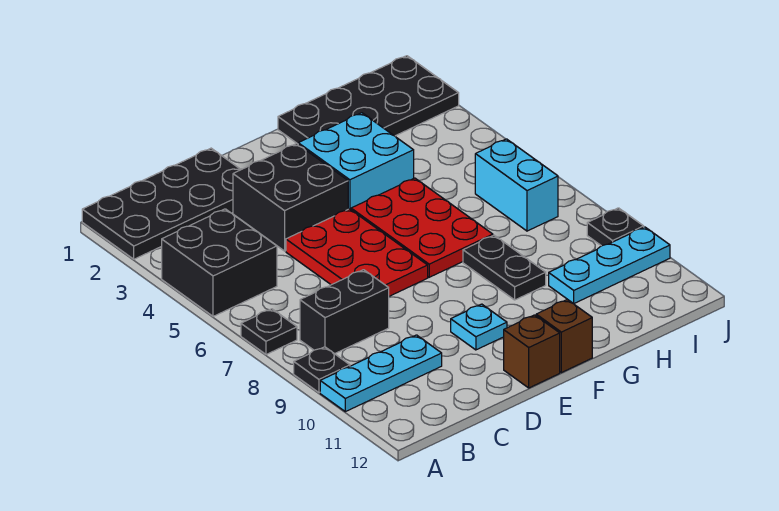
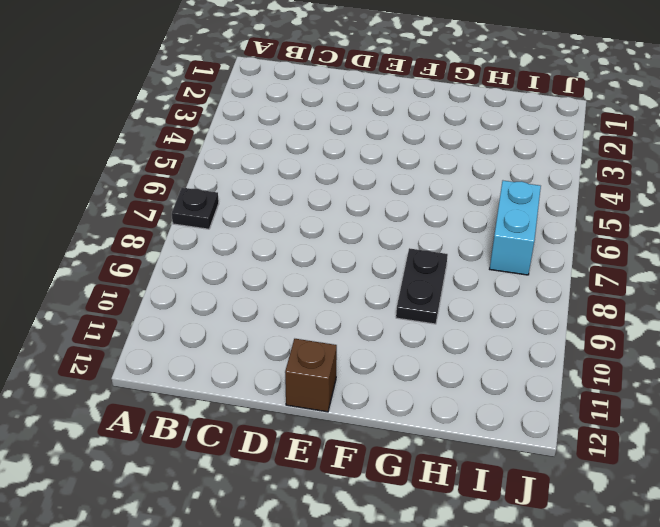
none -> black plate A1:D2 level 1
none -> black brick A4:B5 level 1
none -> black plate A9 level 1

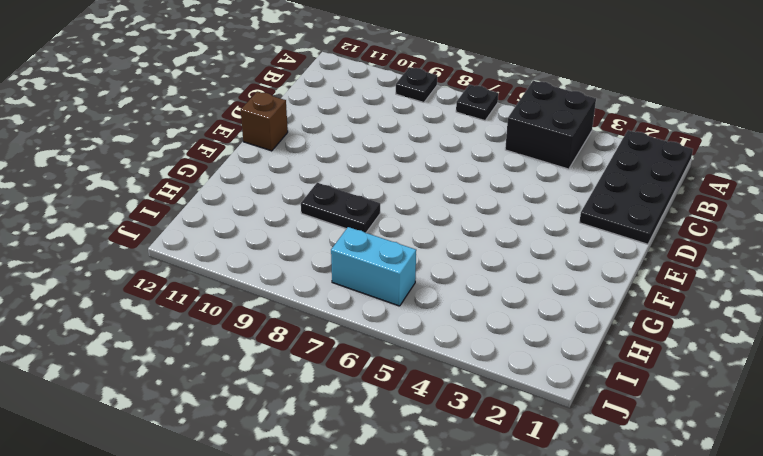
none -> cyan plate A10:C10 level 1
none -> black brick B8:C8 level 1
none -> black brick D3:E4 level 1

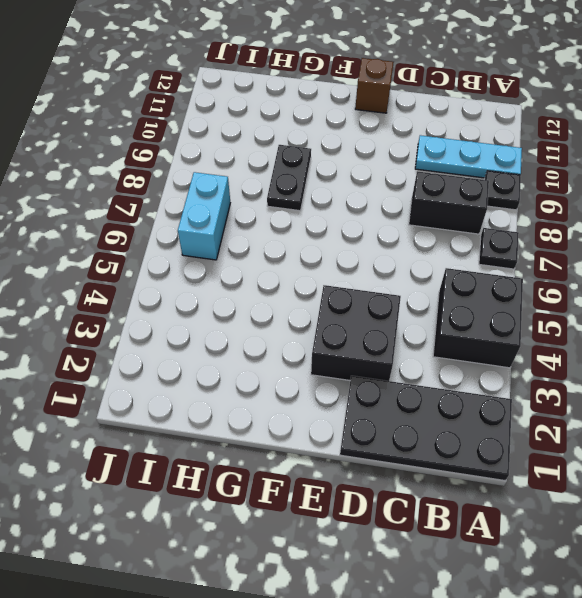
none -> red plate D5:E7 level 1
none -> cyan plate E10 level 1
none -> cyan brick F3:G4 level 1

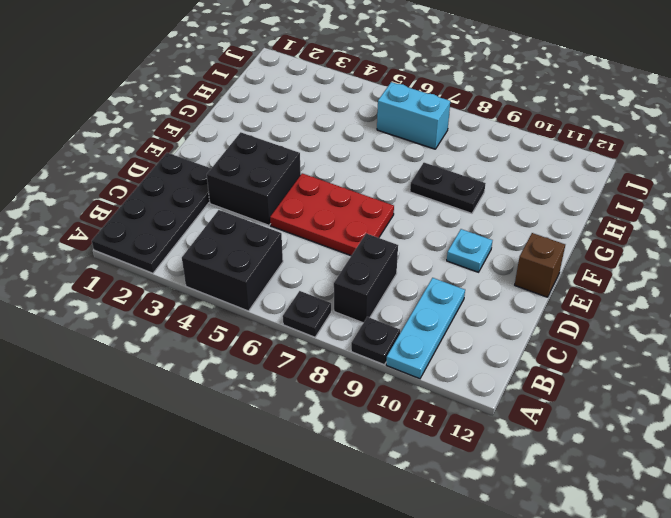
none -> cyan brick F3:G4 level 1
none -> red plate F5:G7 level 1
none -> brown brick F12 level 1

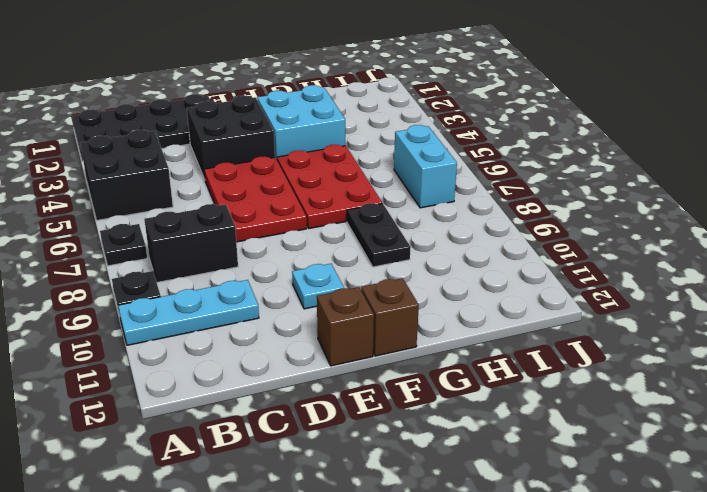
none -> black plate G1:J2 level 1
none -> cyan plate H10:J10 level 1
none -> black plate J9 level 1

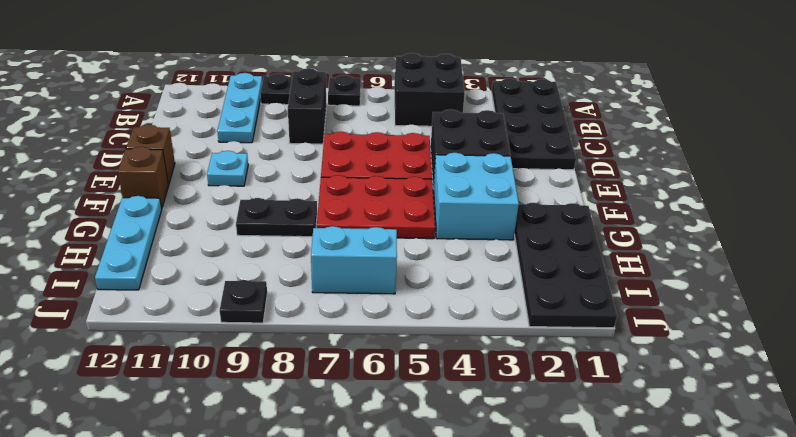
cyan plate G12:I12 level 1 -> cyan plate H10:J10 level 1

